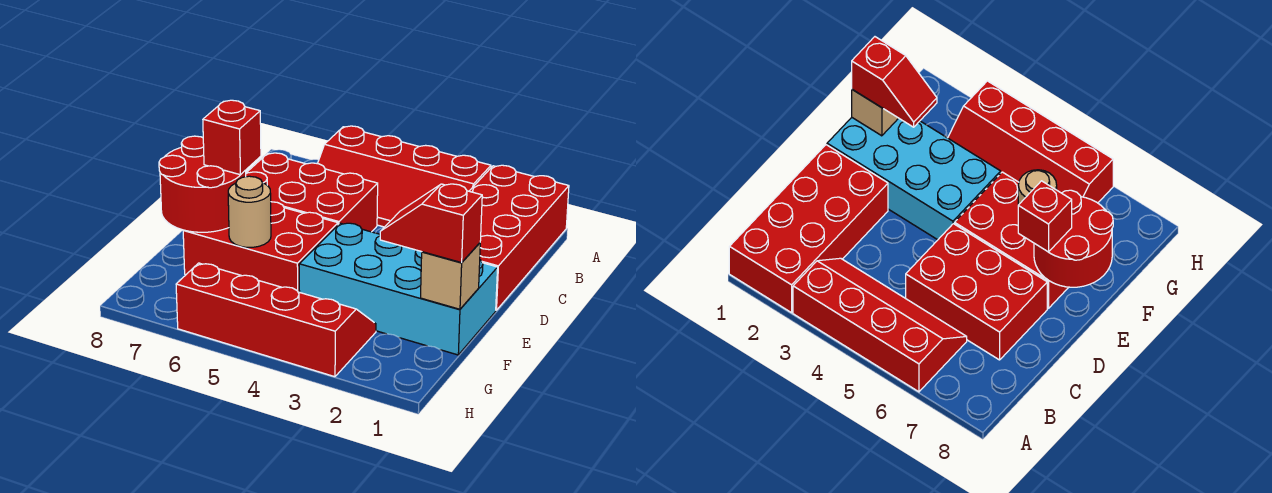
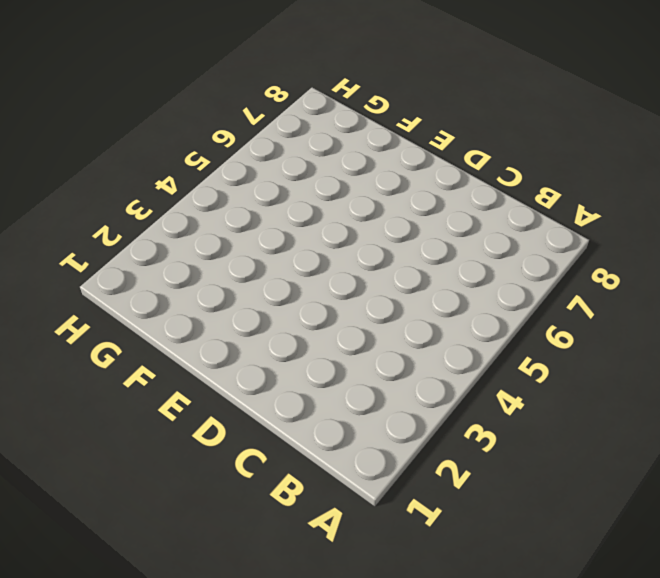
none -> red brick A1:D2 level 1
none -> red slope A3:B6 level 1 top A

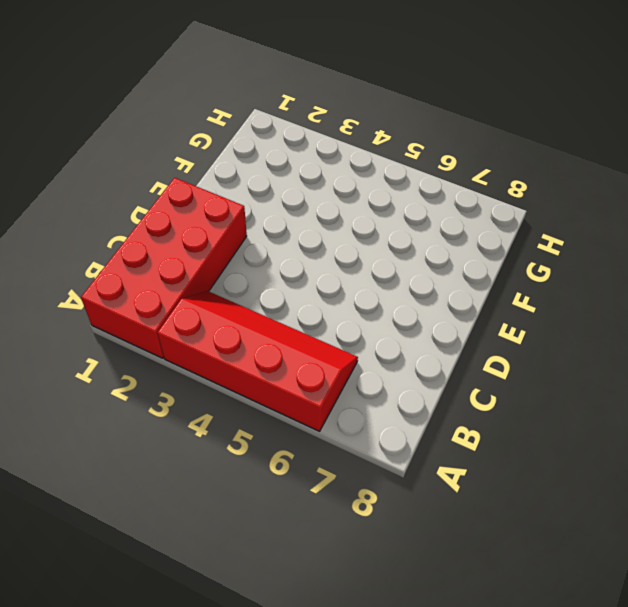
none -> red brick C5:D7 level 1
none -> cyan brick E1:F4 level 1

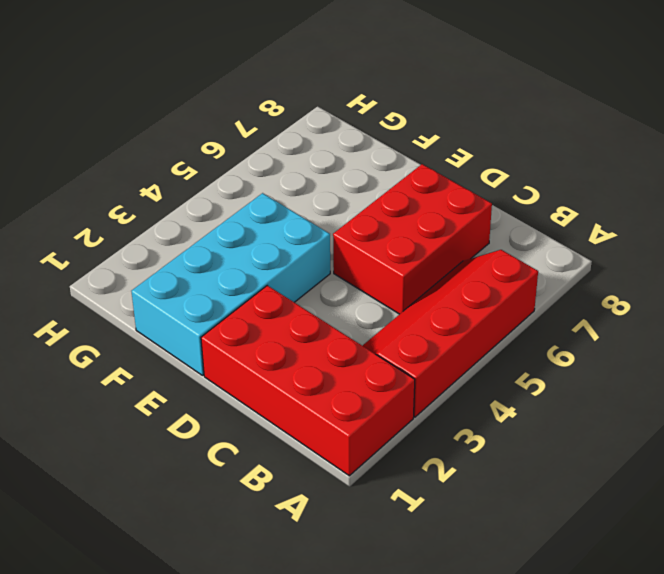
none -> red brick E5:F7 level 1
none -> red slope G3:H6 level 1 top H

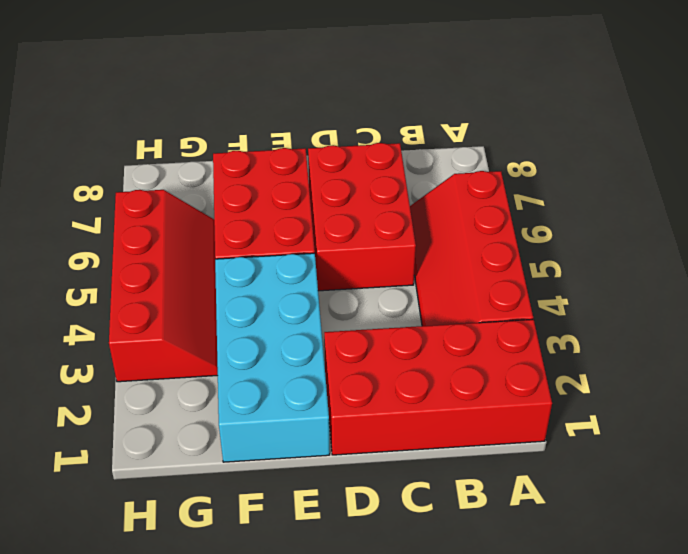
none -> red round brick E7:F8 level 2
none -> tan brick F1 level 2

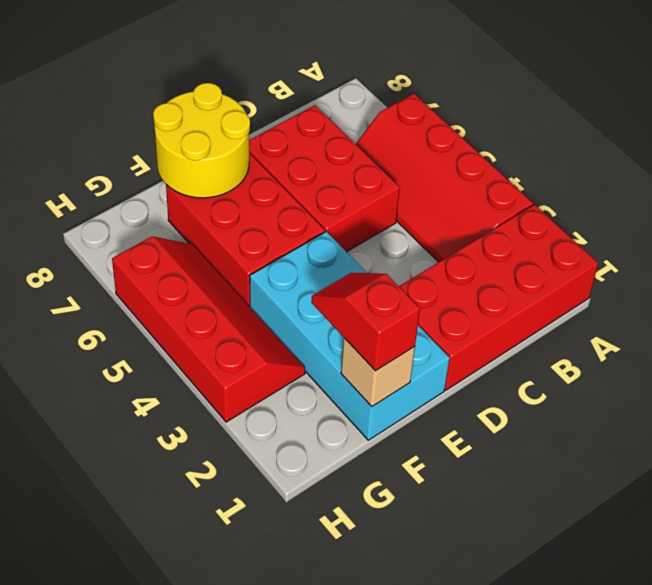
yellow round brick E7:F8 level 2 -> red round brick E7:F8 level 2
none -> tan round brick F6 level 2
none -> red brick E7 level 3

